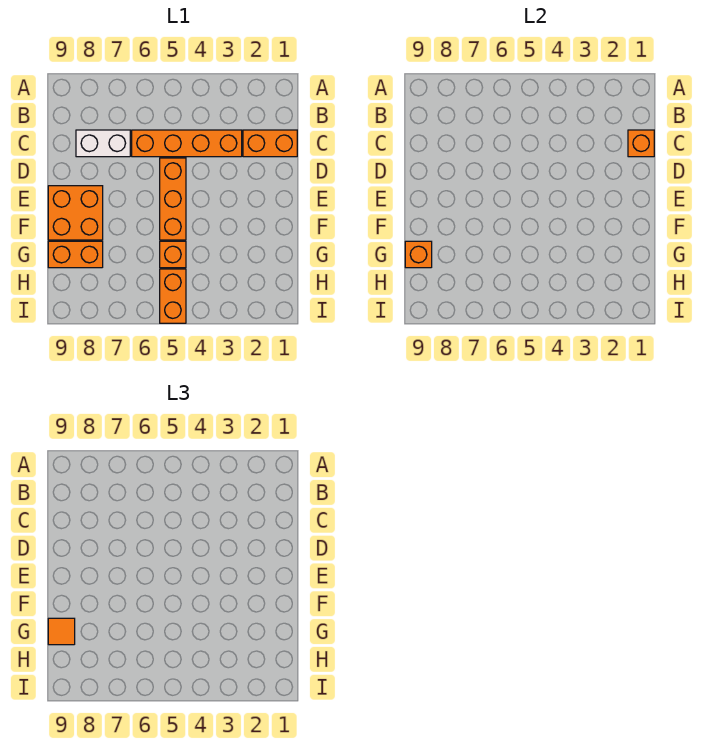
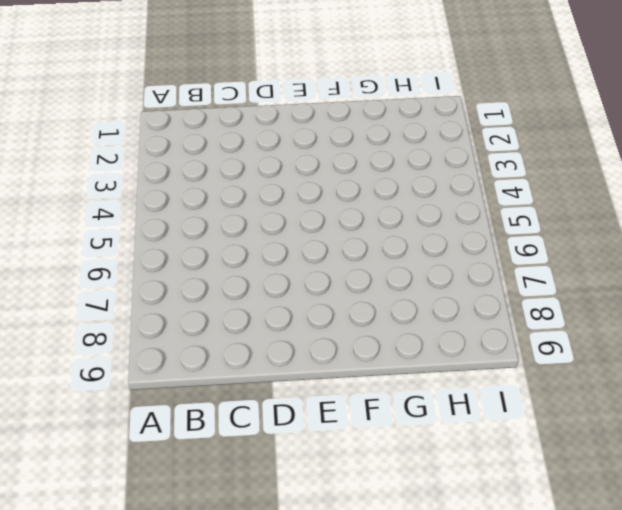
none -> orange brick C1:C2 level 1
none -> orange brick C3:C6 level 1

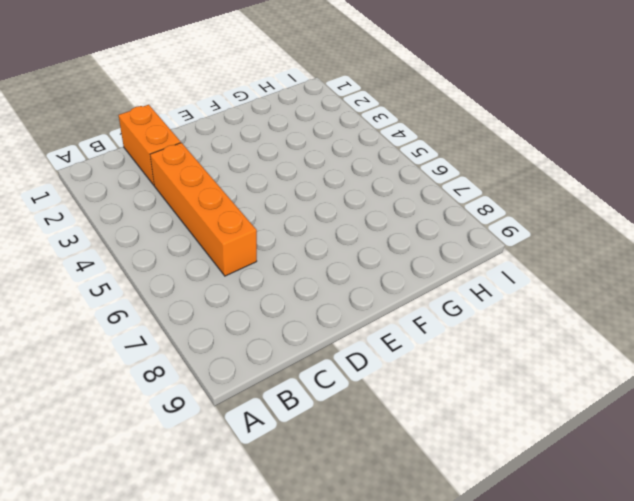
none -> white brick C7:C8 level 1
none -> orange brick D5:F5 level 1

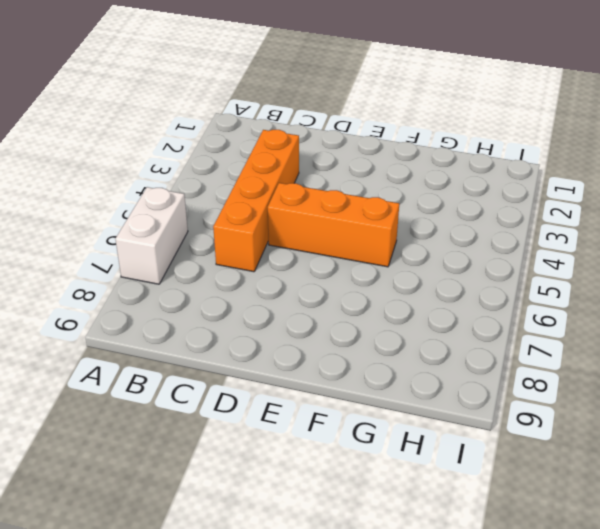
white brick A6:A7 level 1 -> white brick C7:C8 level 1
none -> orange brick C1:C2 level 1
none -> orange brick E8:F9 level 1

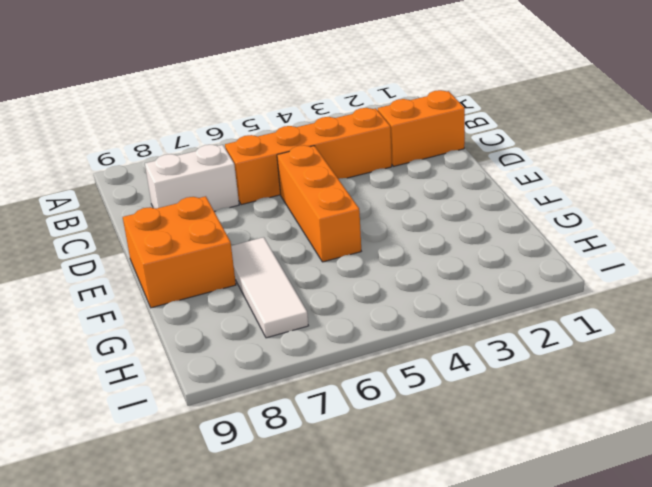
white tile F7:H7 level 1 -> none
none -> orange brick G5 level 1
none -> orange brick G8:G9 level 1

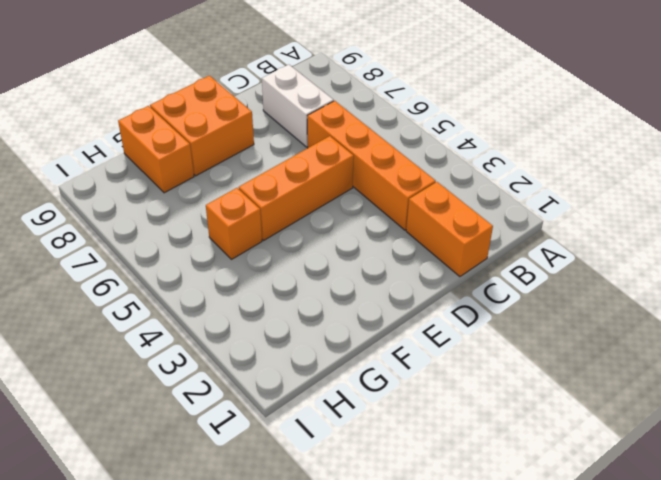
none -> orange brick H5:I5 level 1
none -> orange brick C1 level 2

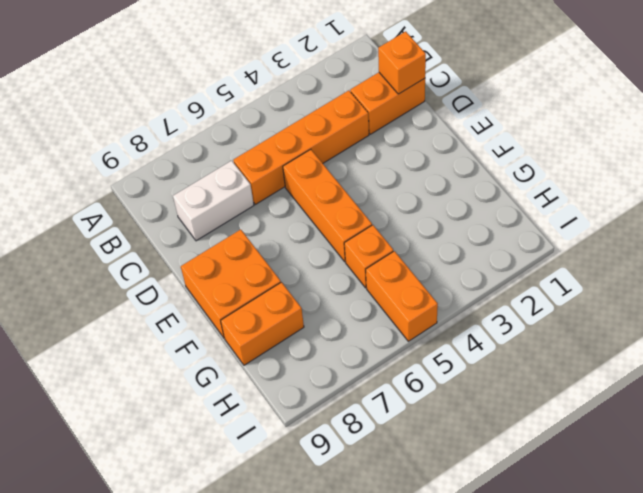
none -> orange brick G9 level 2
none -> orange tile G9 level 3

